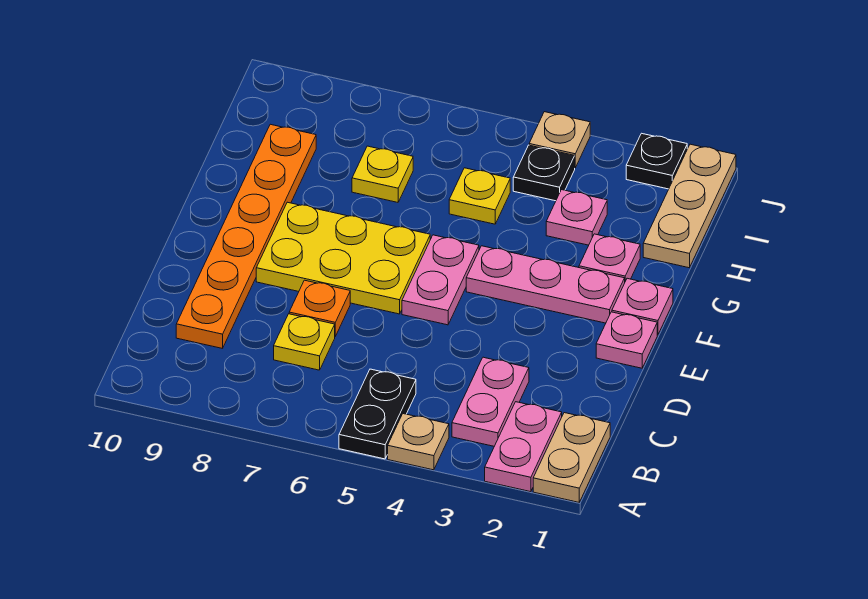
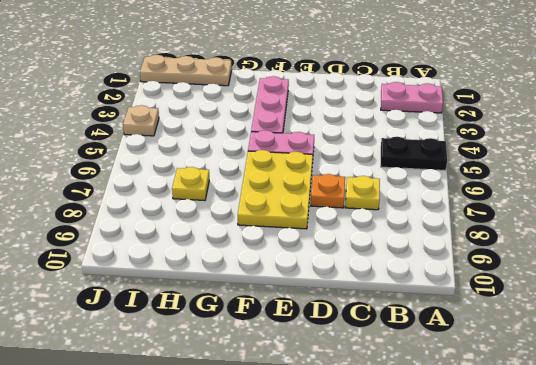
none -> tan plate A1:B1 level 1
none -> tan plate A4 level 1
none -> pink plate B3:C3 level 1

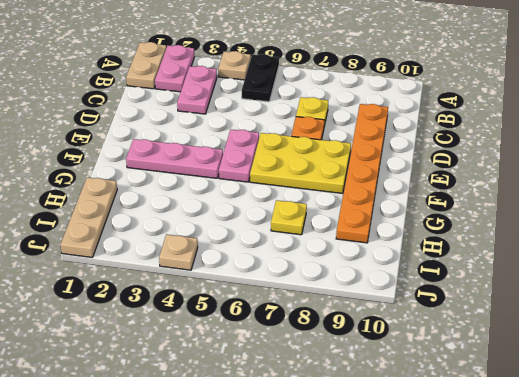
none -> pink plate E1 level 1
none -> pink plate F1 level 1
none -> pink plate G2 level 1

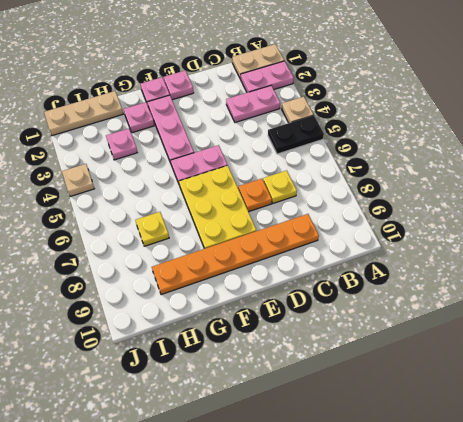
none -> yellow plate H5 level 1
none -> black plate I4 level 1
none -> black plate J2 level 1

